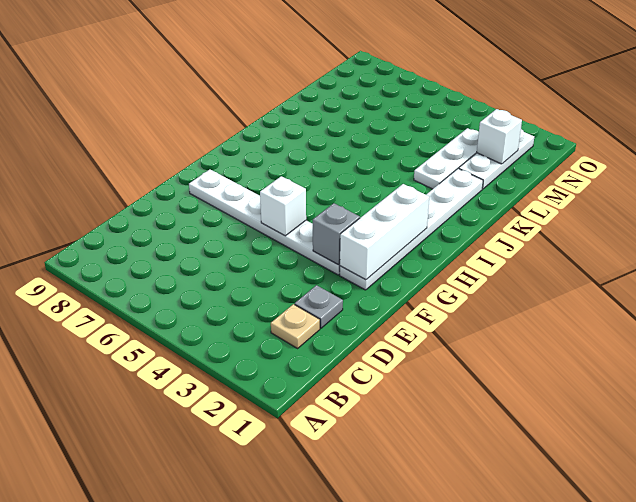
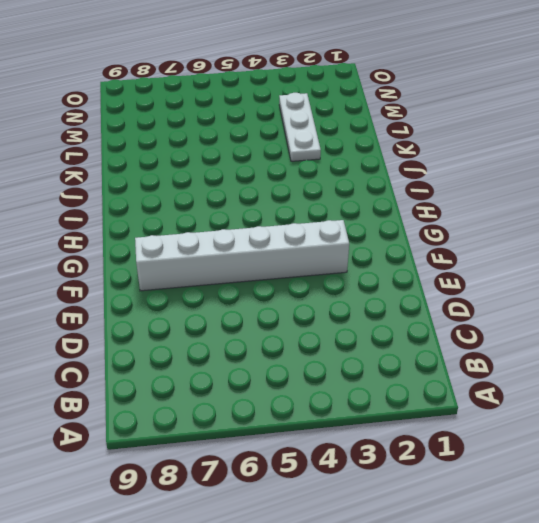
white brick F3:F8 level 1 -> white plate F3:F8 level 1
none -> tan plate C2 level 1
none -> grey plate D2 level 1

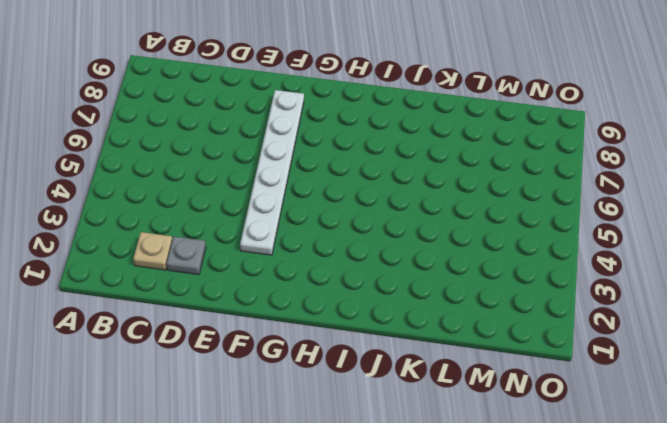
none -> white plate F2:K2 level 1
none -> white plate K3:M3 level 1

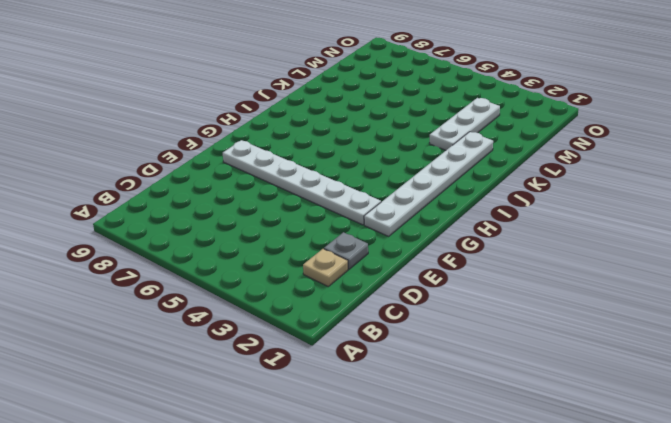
none -> white plate L2:N2 level 1
none -> white brick F2:H2 level 2

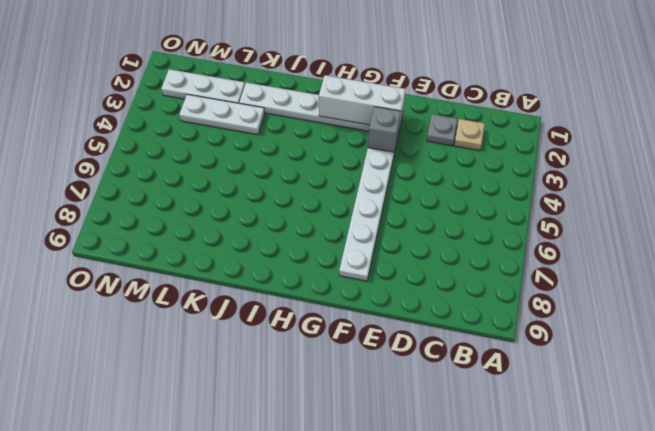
none -> white brick F5 level 2
none -> white brick M2 level 2

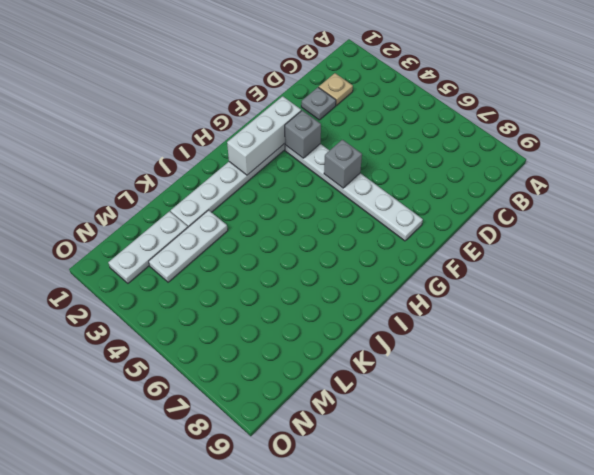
grey brick F5 level 2 -> white brick F5 level 2
none -> white brick M2 level 2

